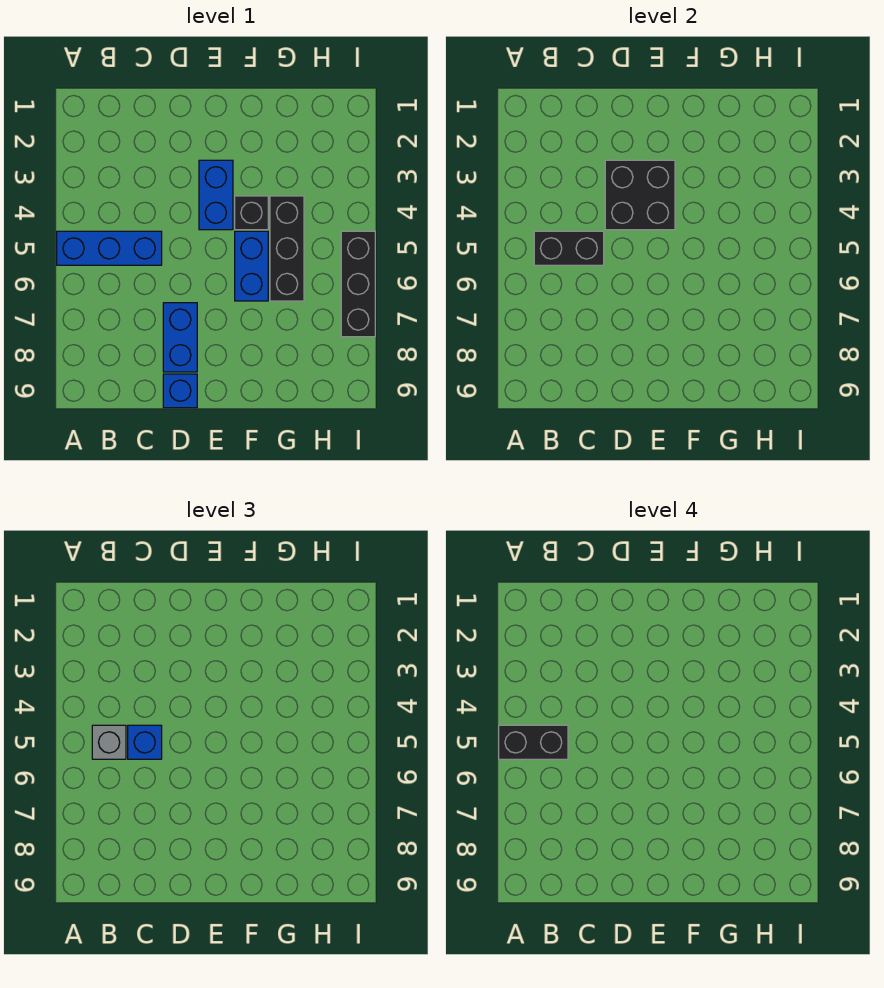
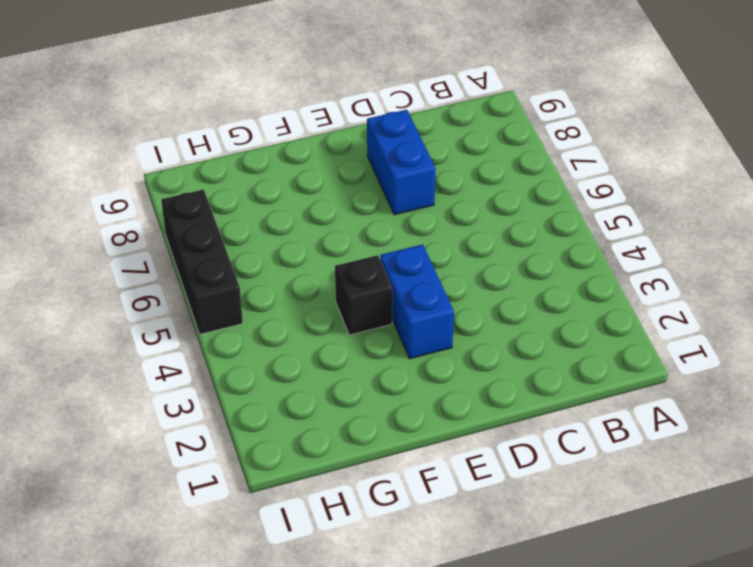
none -> blue brick A5:C5 level 1
none -> blue brick D9 level 1
none -> blue brick F5:F6 level 1

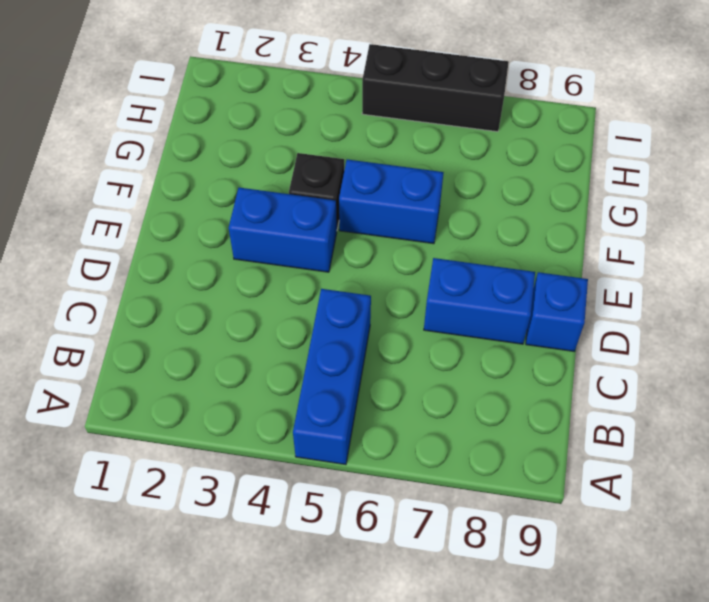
none -> black brick G4:G6 level 1
none -> black brick B5:C5 level 2
none -> black brick D3:E4 level 2

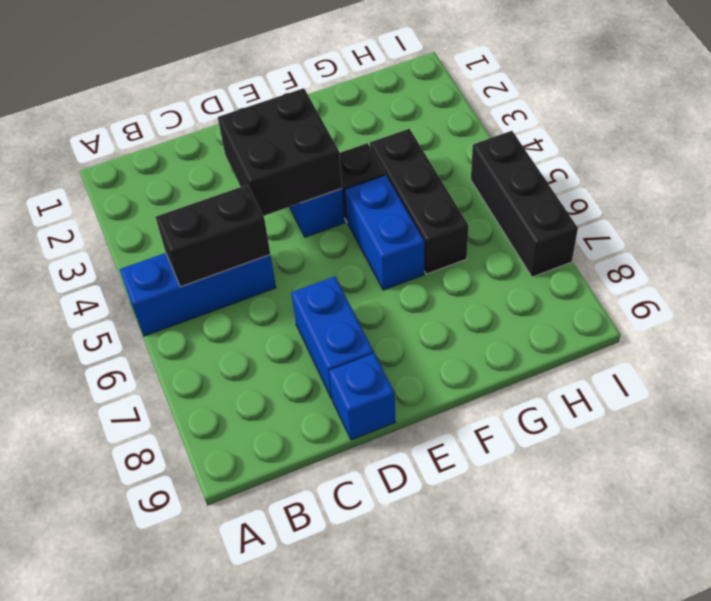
none -> grey brick B5 level 3
none -> blue brick C5 level 3
none -> black brick A5:B5 level 4

